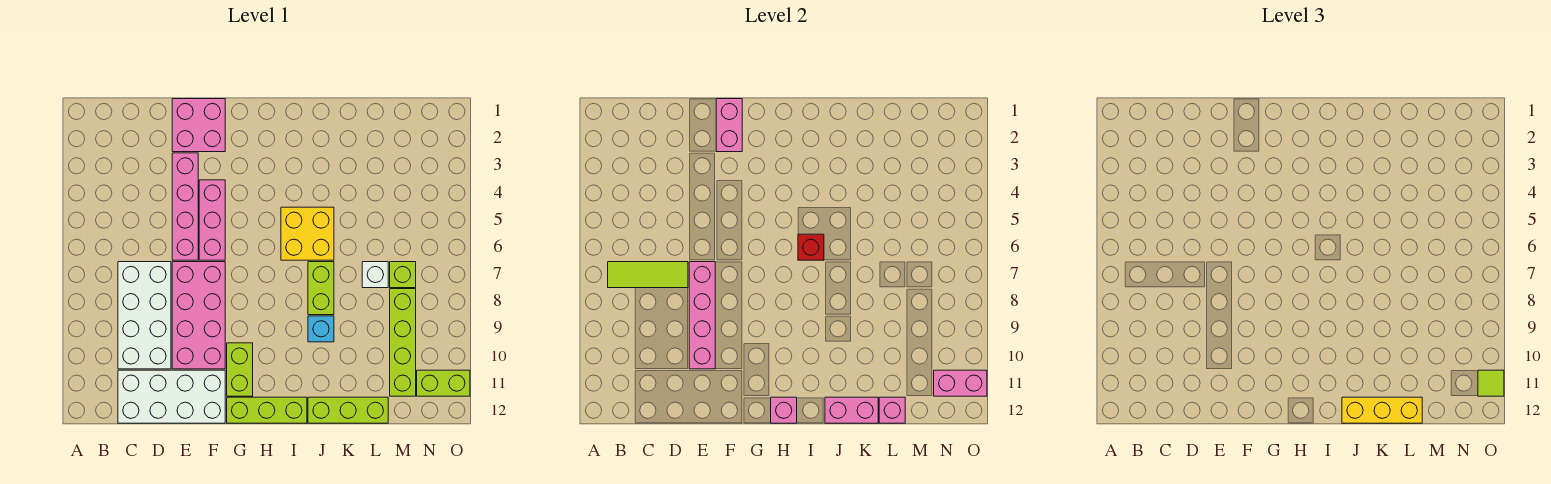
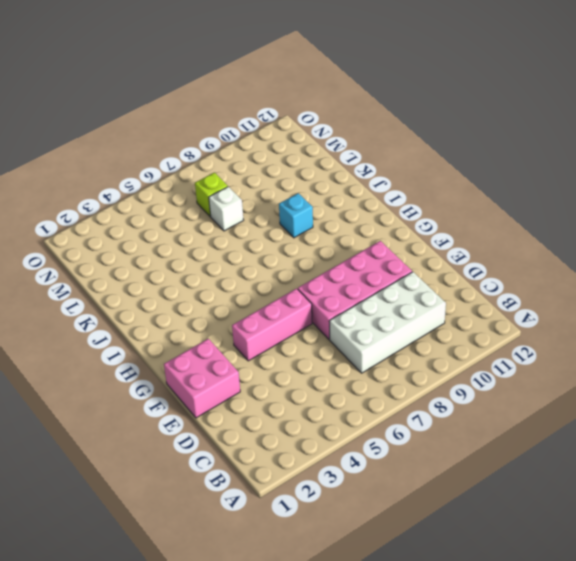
none -> white brick C11:F12 level 1
none -> pink brick E3:E6 level 1
none -> lime brick G10:G11 level 1

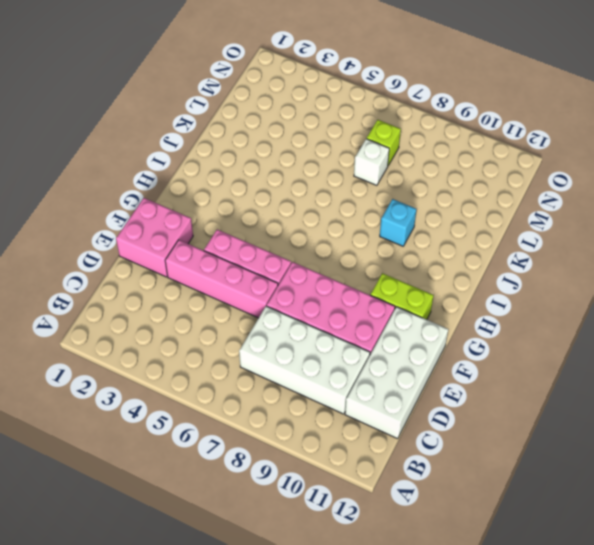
none -> lime brick G12:I12 level 1
none -> yellow brick I5:J6 level 1
none -> lime brick J7:J8 level 1

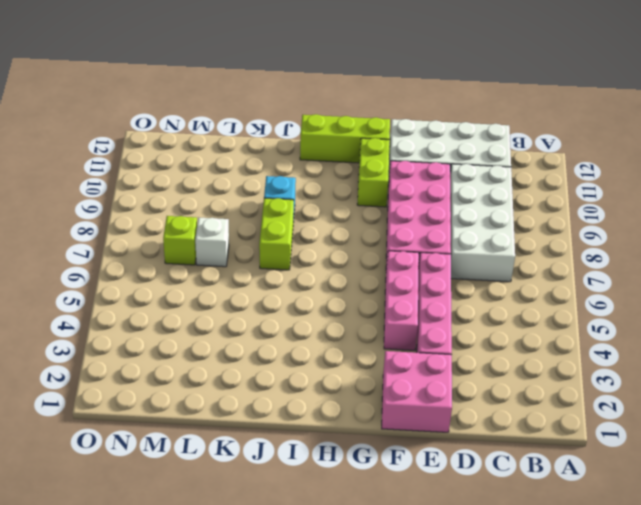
none -> yellow brick I5:J6 level 1
none -> lime brick J12:L12 level 1
none -> lime brick M8:M11 level 1

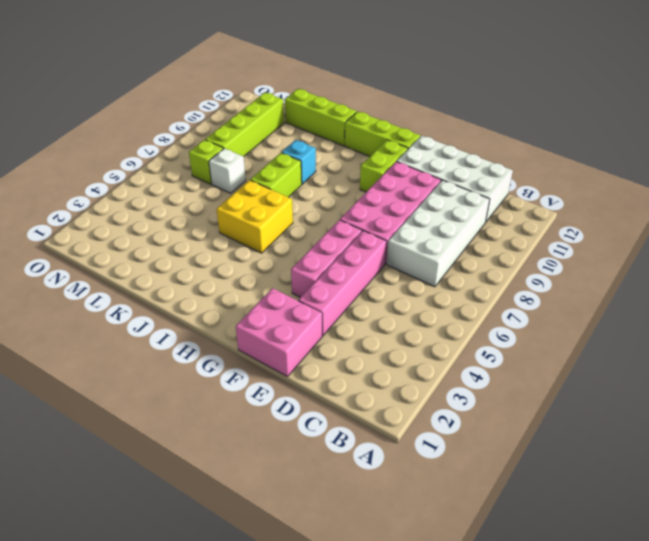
none -> lime brick N11:O11 level 1
none -> lime tile B7:D7 level 2
none -> pink brick E7:E10 level 2

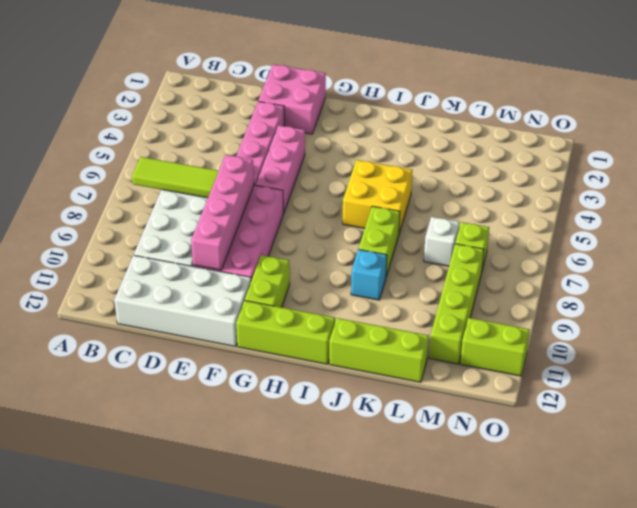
none -> pink brick F1:F2 level 2
none -> pink brick H12 level 2
none -> red brick I6 level 2

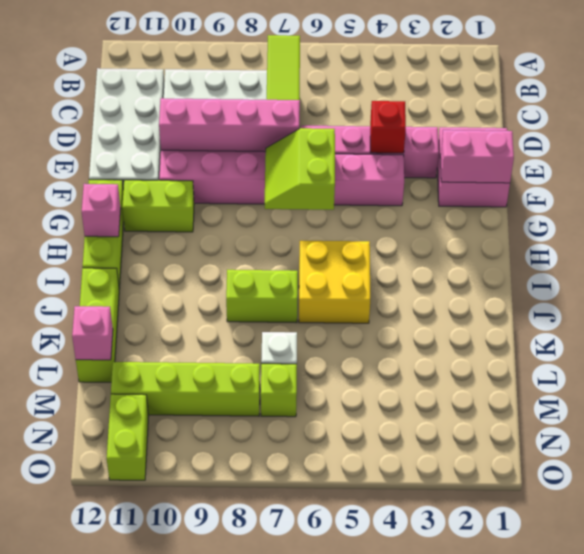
red brick E4 level 2 -> red brick I6 level 2
lime slope F6:G7 level 2 top 6 -> none
none -> cyan brick J9 level 1
none -> pink brick J12:K12 level 2
none -> pink brick N11:O11 level 2

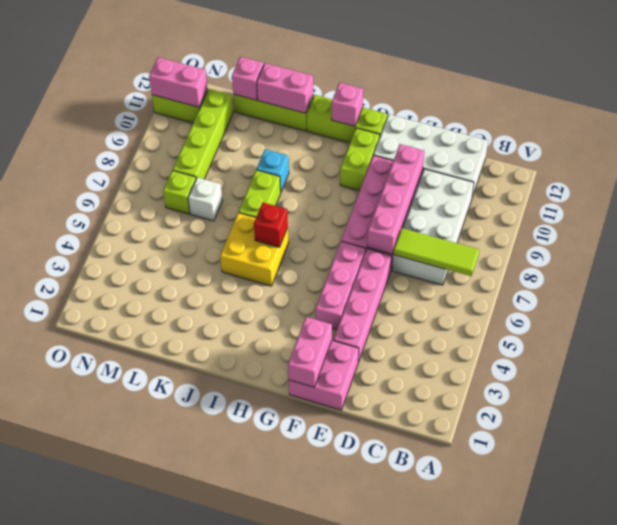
none -> yellow brick J12:L12 level 3
none -> lime tile O11 level 3

